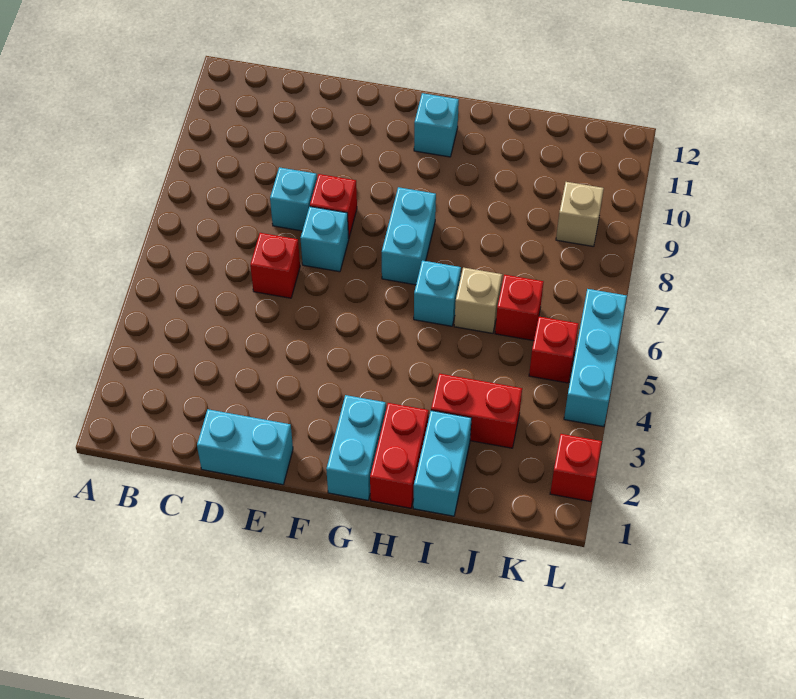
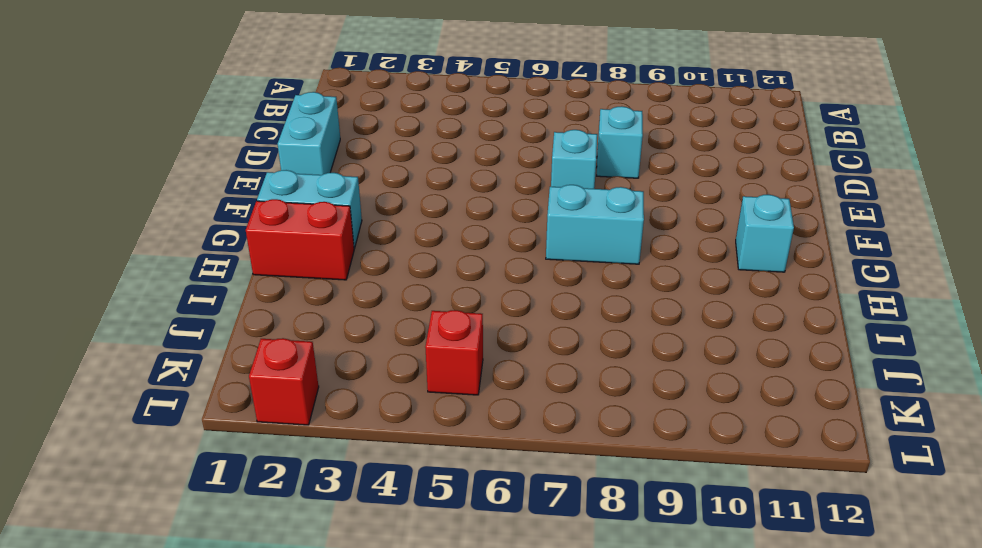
none -> red brick D6 level 1
none -> red brick E8 level 1
none -> cyan brick H6 level 1

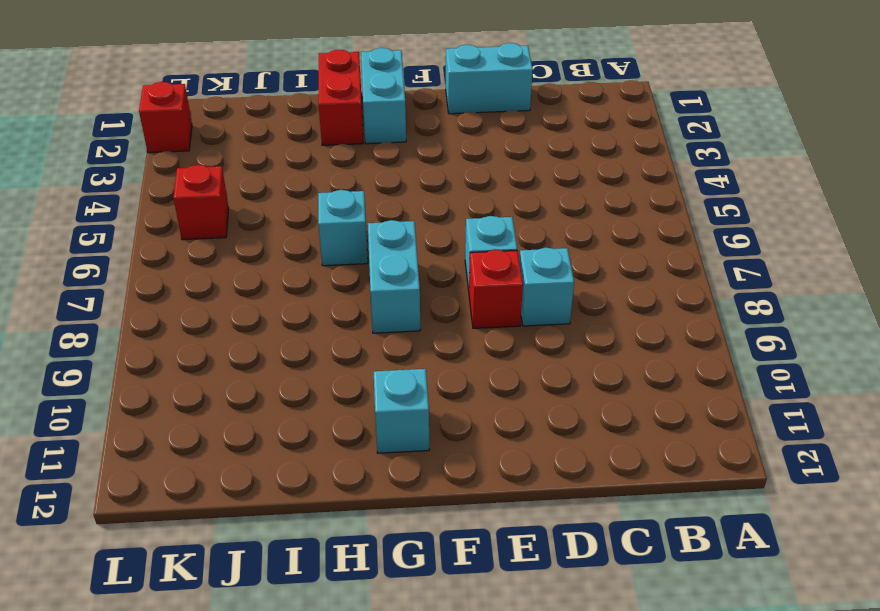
none -> red brick D6 level 1
none -> cyan brick I1:I2 level 1
none -> red brick I3:J3 level 1

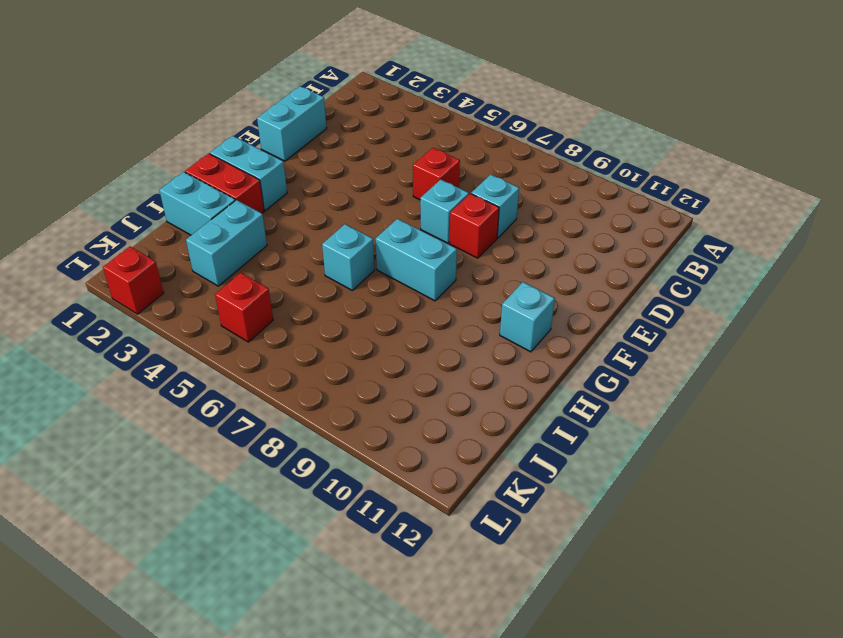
cyan brick I3:J3 level 1 -> red brick I3:J3 level 1
none -> tan brick I6 level 1
none -> red brick J6 level 1
none -> tan brick K9 level 1

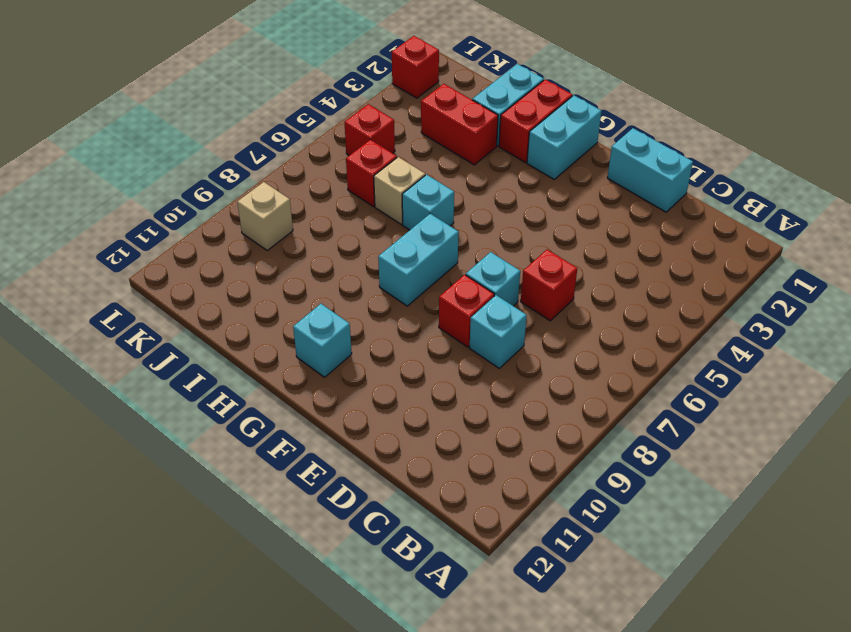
none -> cyan brick L4:L6 level 1

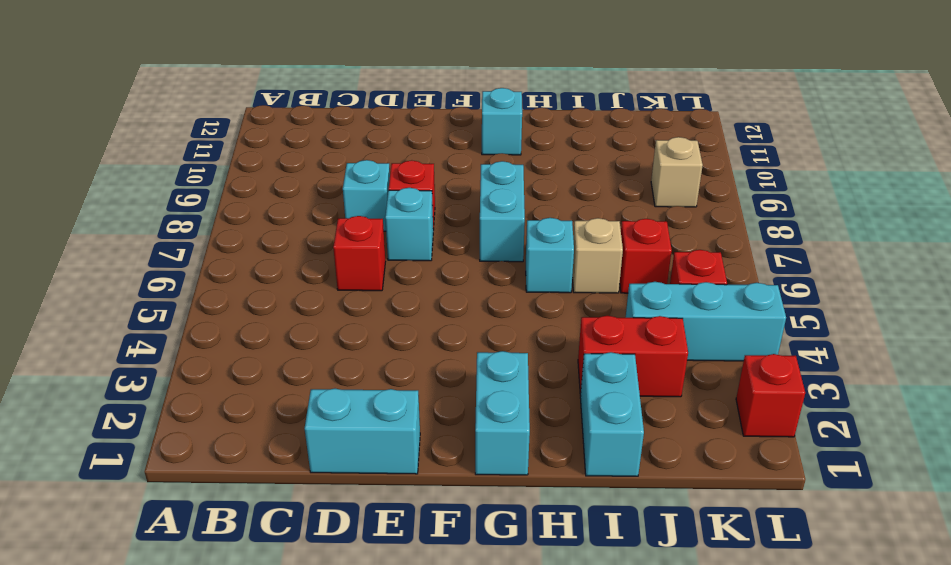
cyan brick J4:L4 level 1 -> cyan brick L4:L6 level 1
none -> red brick H1:H2 level 1

